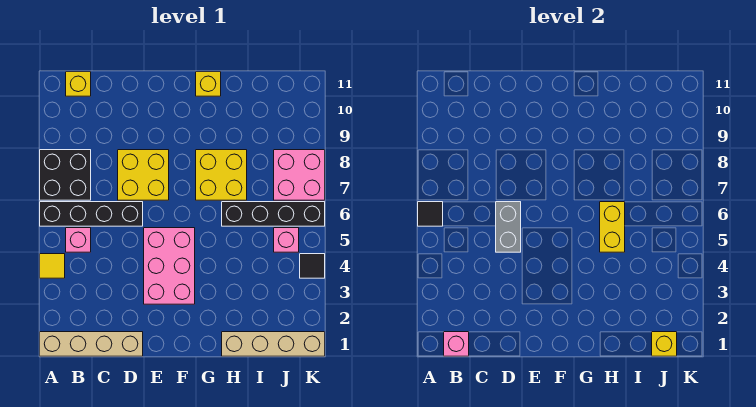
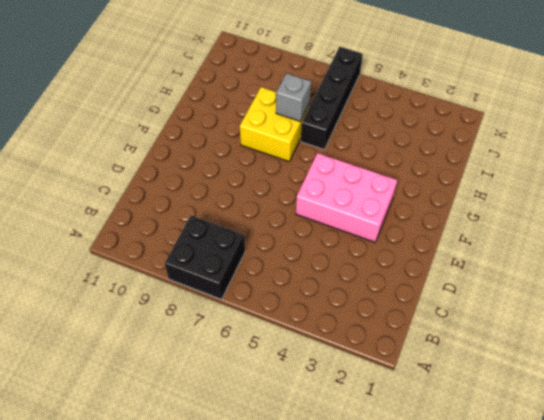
grey brick H7 level 2 -> none
none -> tan brick A1:D1 level 1
none -> yellow tile A4 level 1
none -> black brick A6:D6 level 1

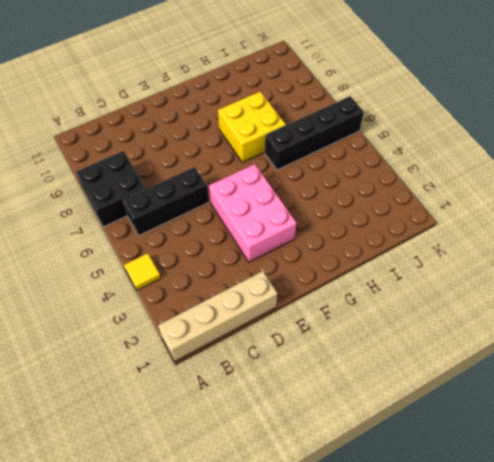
black brick B6:D6 level 1 -> black brick A6:D6 level 1
none -> pink brick B5 level 1
none -> yellow brick B11 level 1
none -> yellow brick D7:E8 level 1

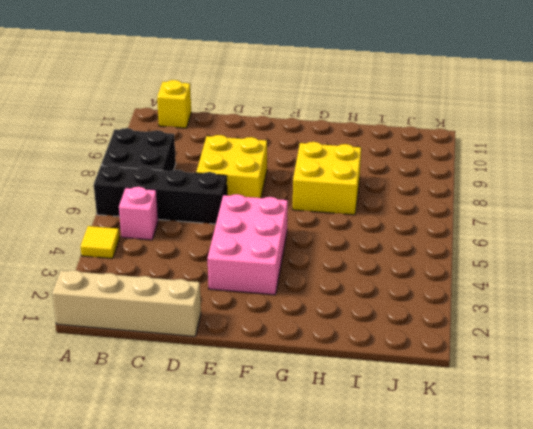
none -> yellow brick G11 level 1
none -> tan brick H1:K1 level 1
none -> black brick H6:K6 level 1

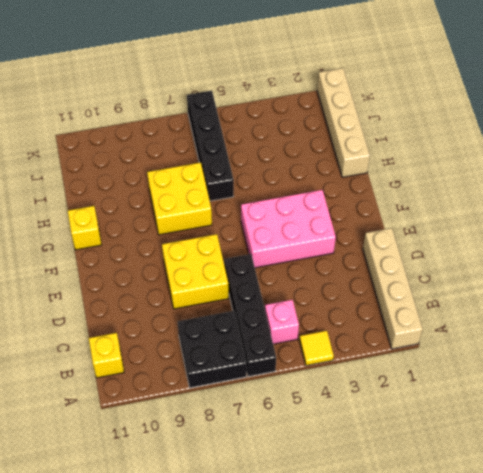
none -> pink brick J5 level 1
none -> pink brick J7:K8 level 1
none -> black tile K4 level 1

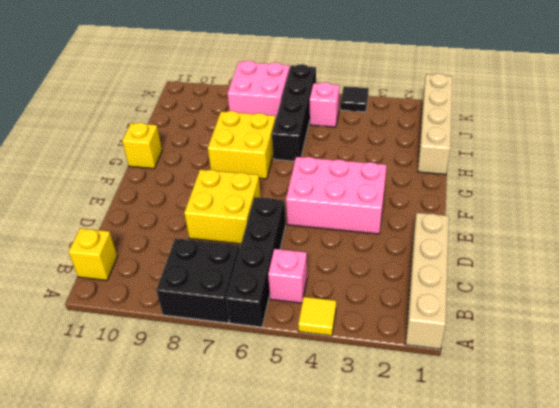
none -> black tile A6 level 2
none -> pink brick B1 level 2
none -> grey brick D5:D6 level 2

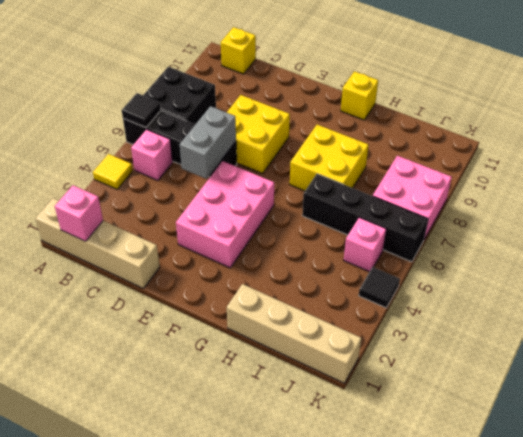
none -> yellow brick H5:H6 level 2
none -> yellow brick J1 level 2

